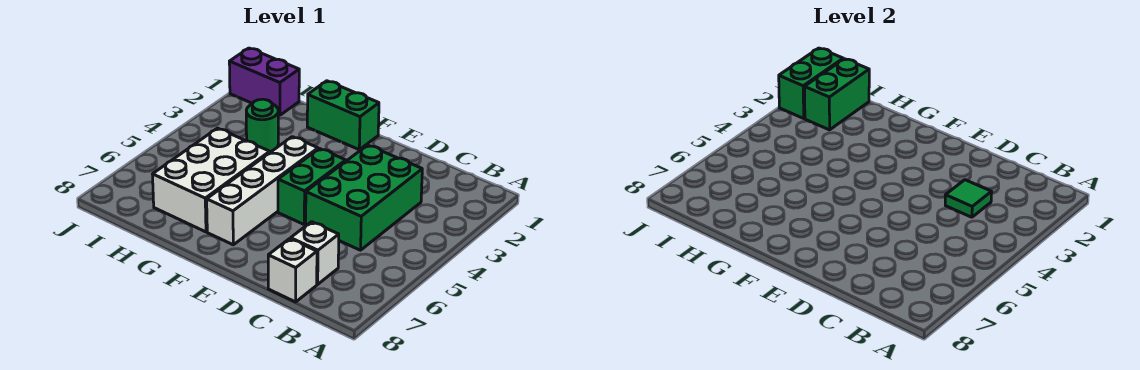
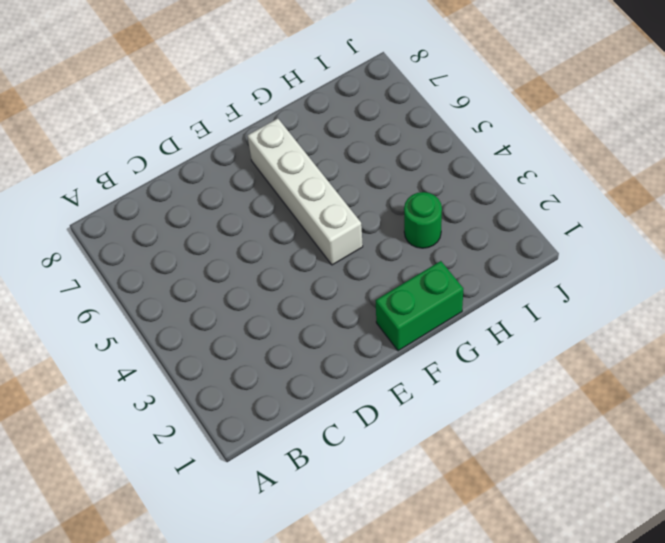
none -> green brick C3:D5 level 1
none -> white brick C7 level 1
none -> white brick C8 level 1

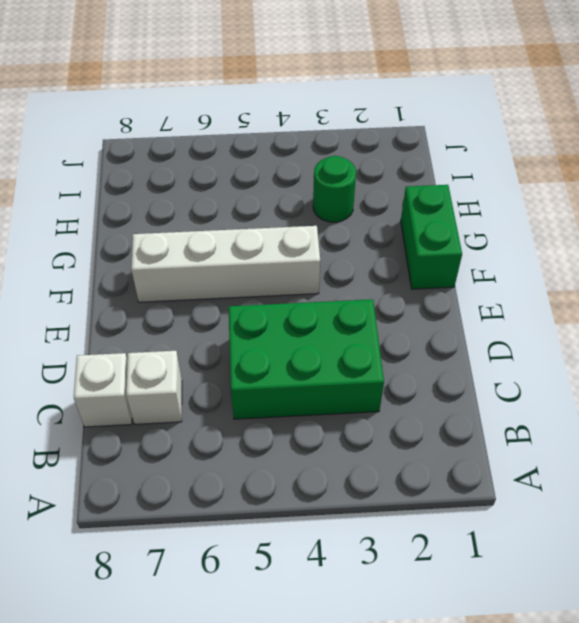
none -> green brick E4:E5 level 1
none -> white brick G5:H7 level 1
none -> purple brick I1:J1 level 1

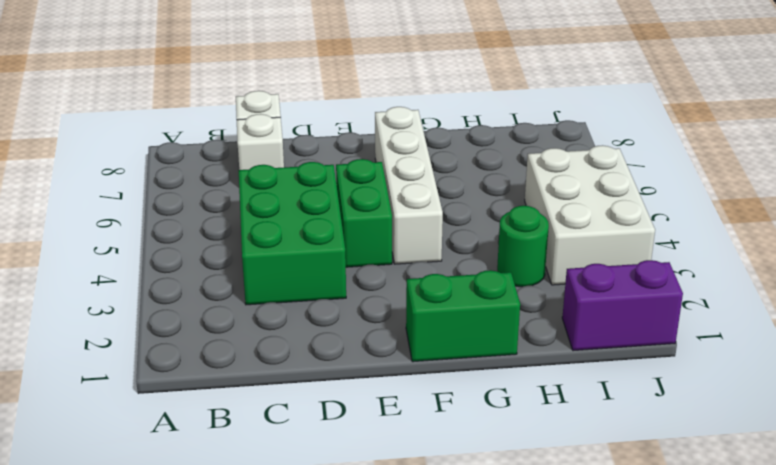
white brick I3:J5 level 1 -> white brick G5:H7 level 1
none -> green tile C3 level 2
none -> green brick I1:I2 level 2
none -> green brick J1:J2 level 2

